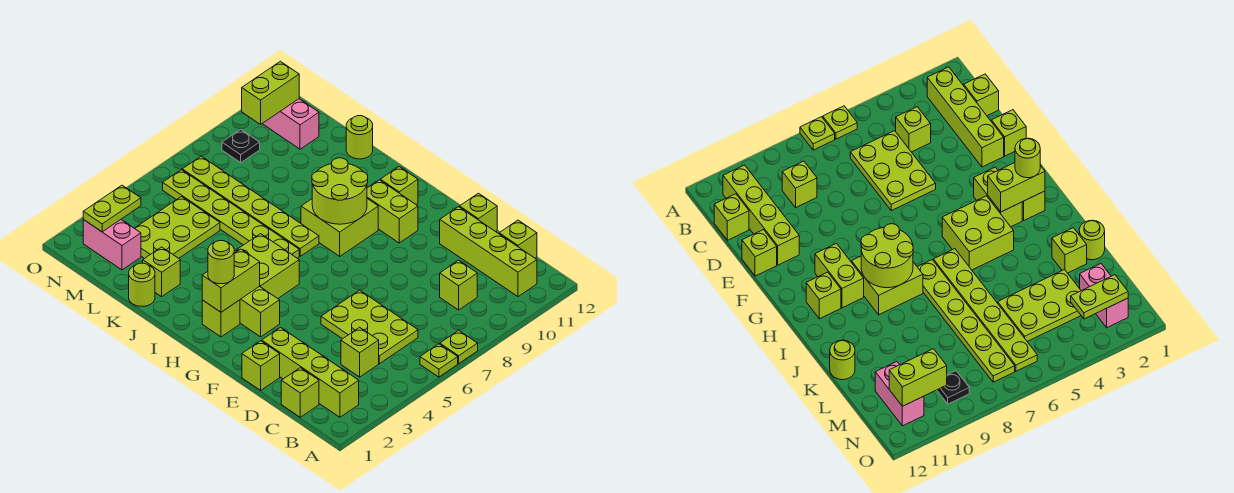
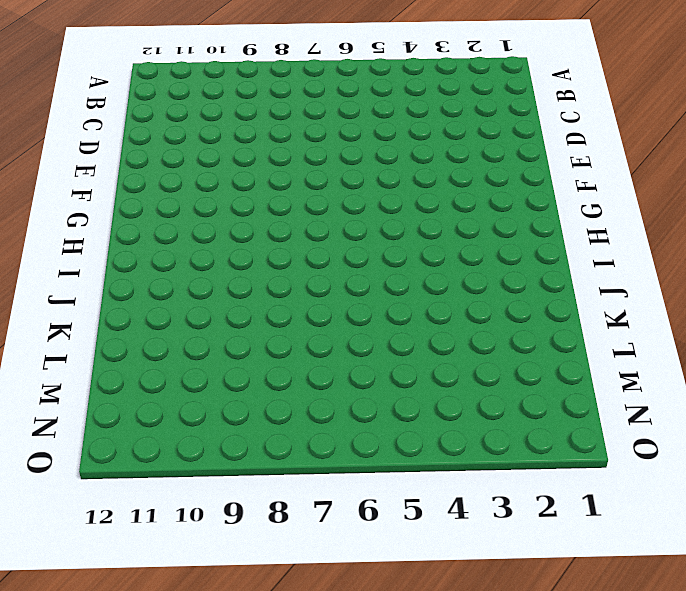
none -> lime plate A6 level 1
none -> lime plate A7 level 1
none -> lime brick B2:E2 level 1
none -> lime brick B11:E11 level 1

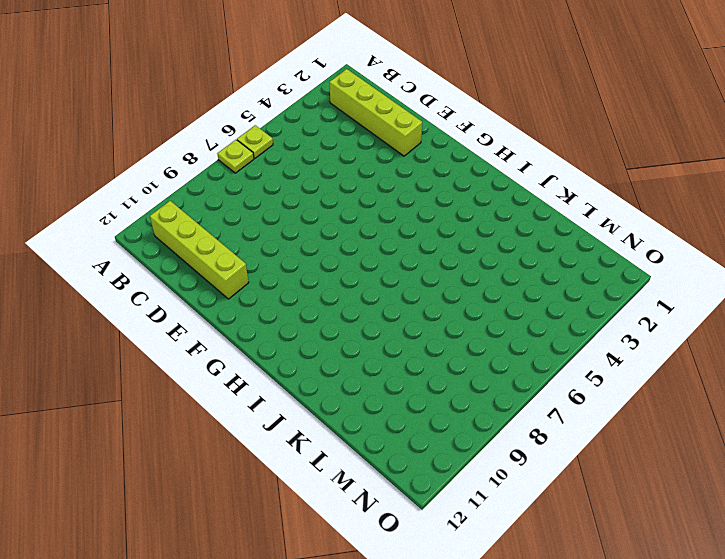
none -> lime brick C1 level 1
none -> lime brick C4 level 1
none -> lime plate C5:E6 level 1
none -> lime brick C9 level 1

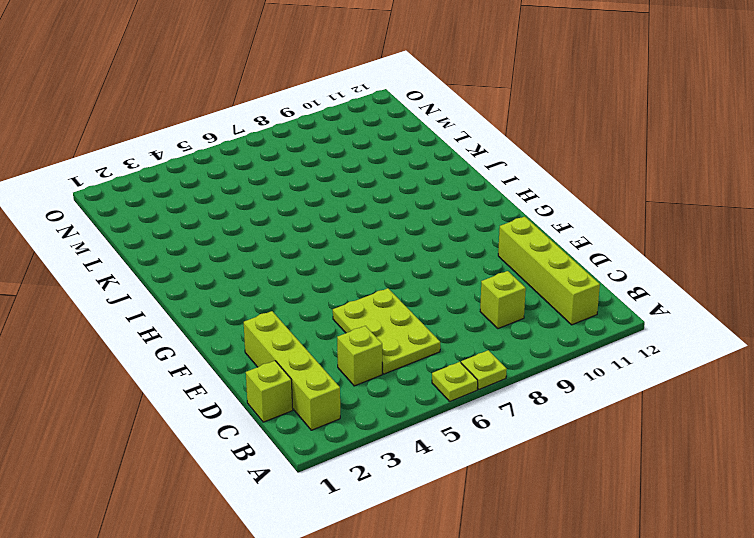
none -> lime brick C12 level 1
none -> lime brick E1 level 1
none -> lime brick E12 level 1
none -> lime brick G3:H3 level 1

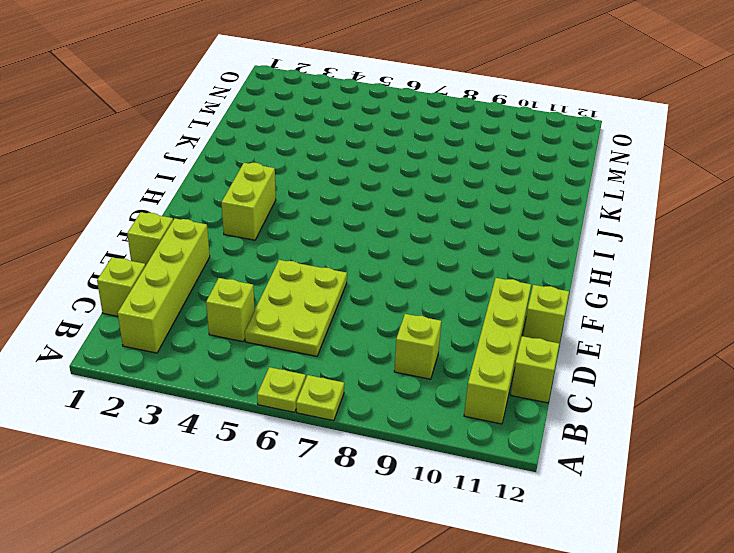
none -> lime brick G10:H10 level 1
none -> lime brick H2 level 1
none -> lime brick H4:I5 level 1
none -> lime brick H8:I9 level 1

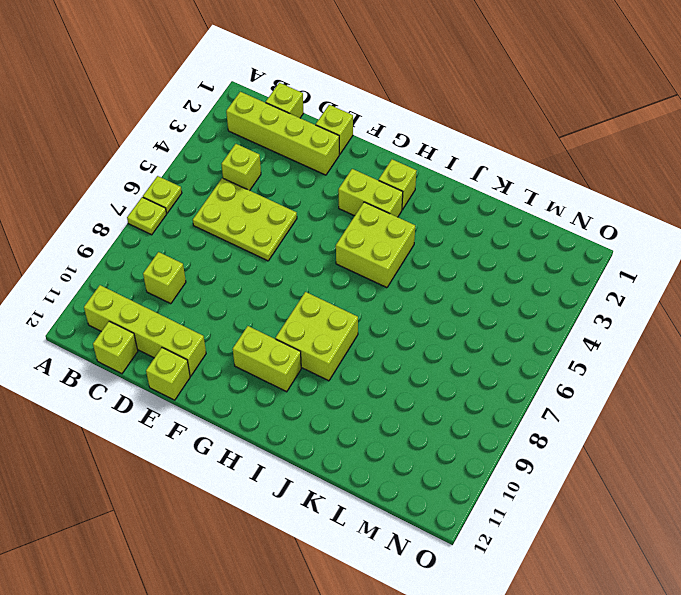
none -> lime brick H11 level 1
none -> lime plate I6:N6 level 1
none -> lime plate I7:N7 level 1
none -> lime round brick K1 level 1

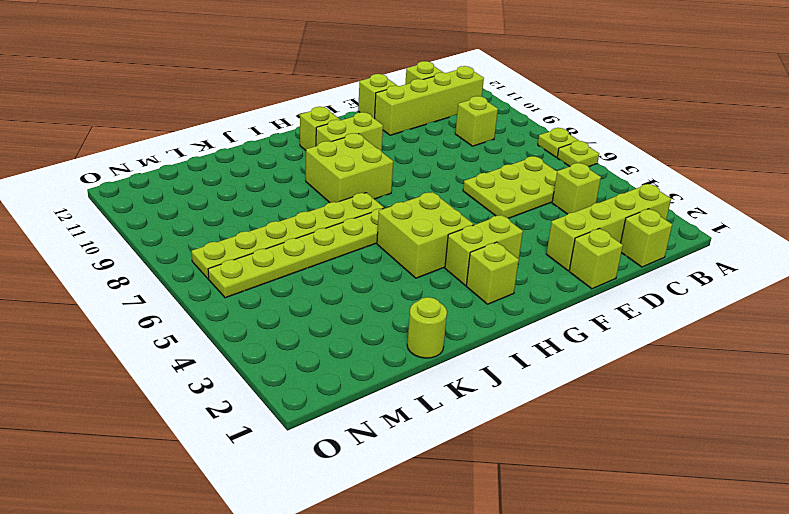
none -> lime brick K2 level 1
none -> lime round brick K12 level 1
none -> lime plate L3:M5 level 1
none -> pink brick M2:N2 level 1

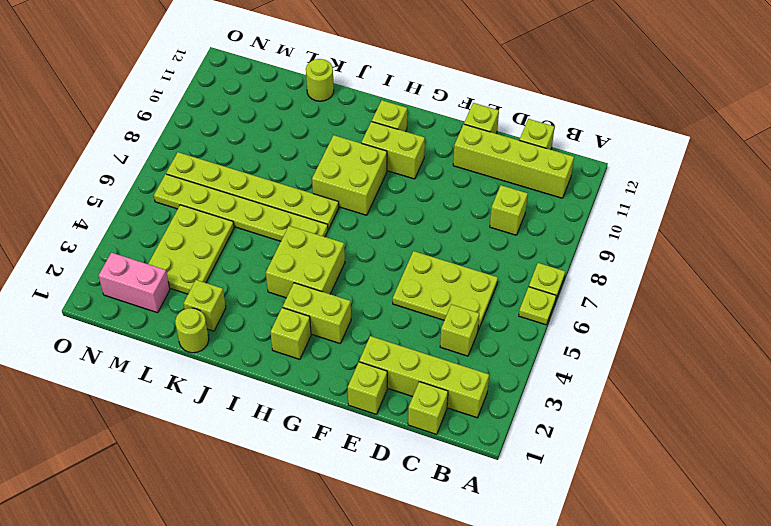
none -> pink brick M11:N11 level 1
none -> black plate N9 level 1
none -> lime brick H2:H3 level 2
none -> lime round brick H8:I9 level 2

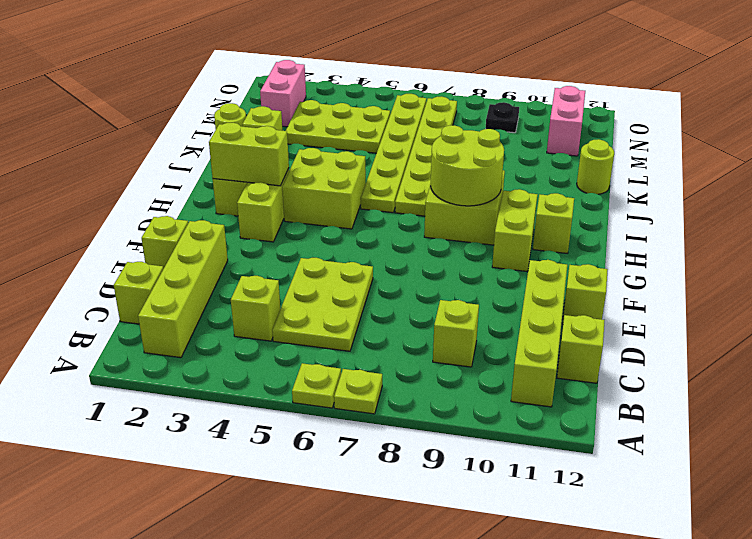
none -> lime plate N2:N3 level 2
none -> lime brick N10:N11 level 2
none -> lime round brick H2 level 3

